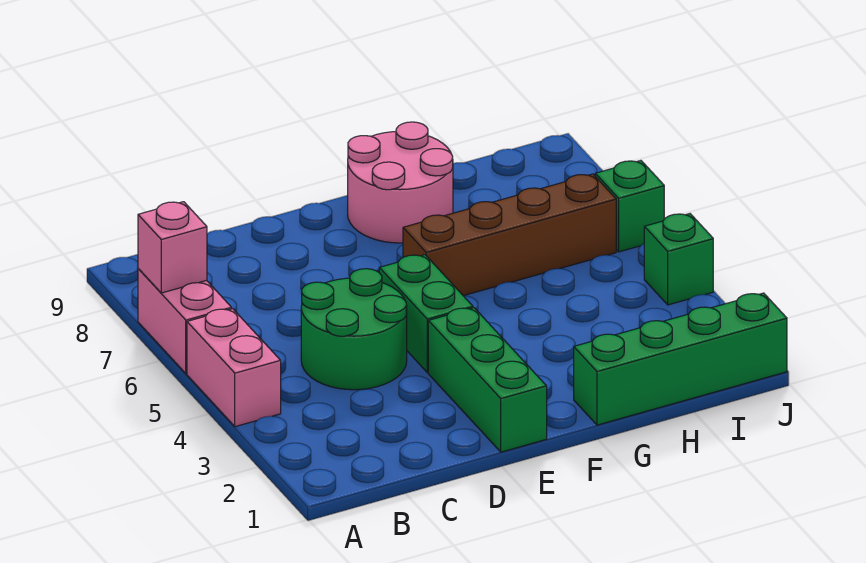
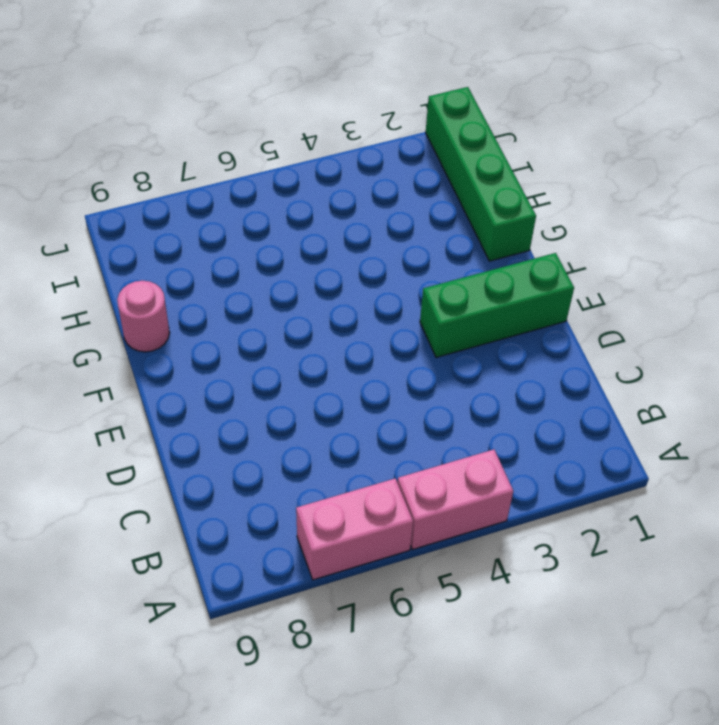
pink round brick G9 level 1 -> pink round brick F8:G9 level 1
none -> green round brick C4:D5 level 1
none -> green brick E4:E5 level 1

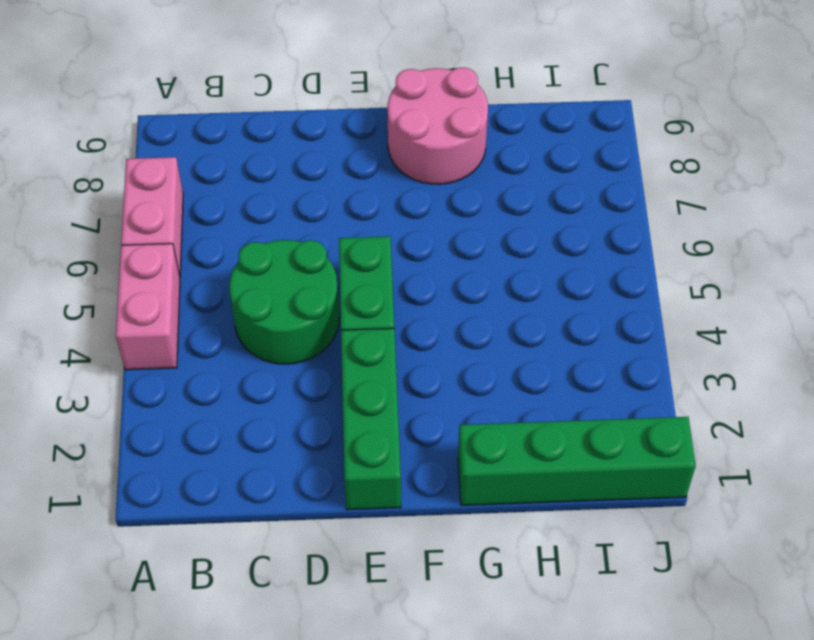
none -> brown brick F6:I6 level 1
none -> green brick J4 level 1

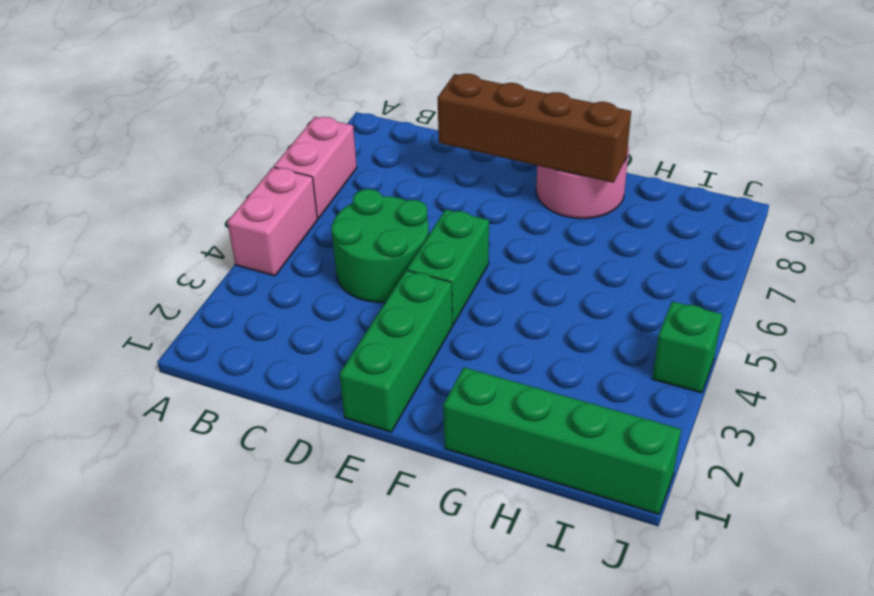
brown brick D8:G8 level 2 -> brown brick F6:I6 level 1
none -> green brick J6 level 1
none -> pink brick A7 level 2

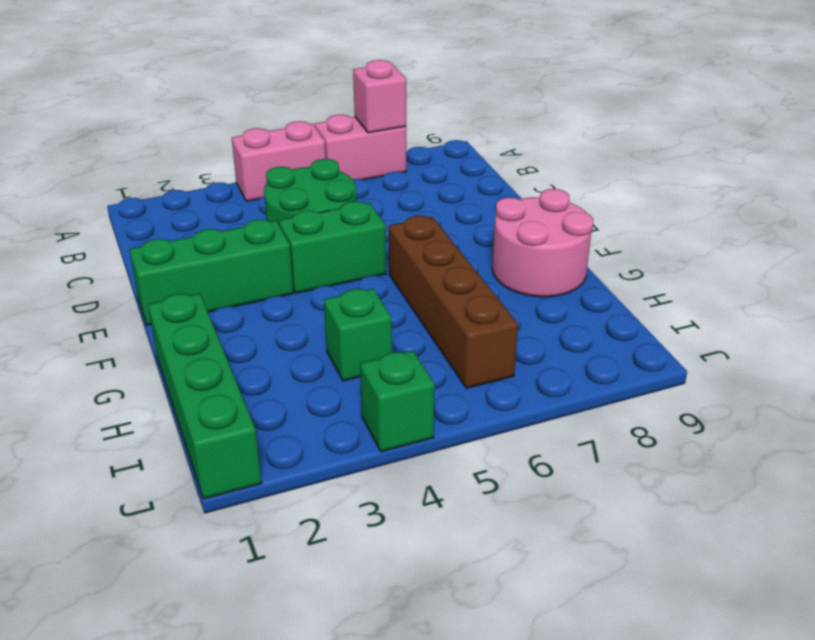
green brick H4 level 1 -> green brick J6 level 1

